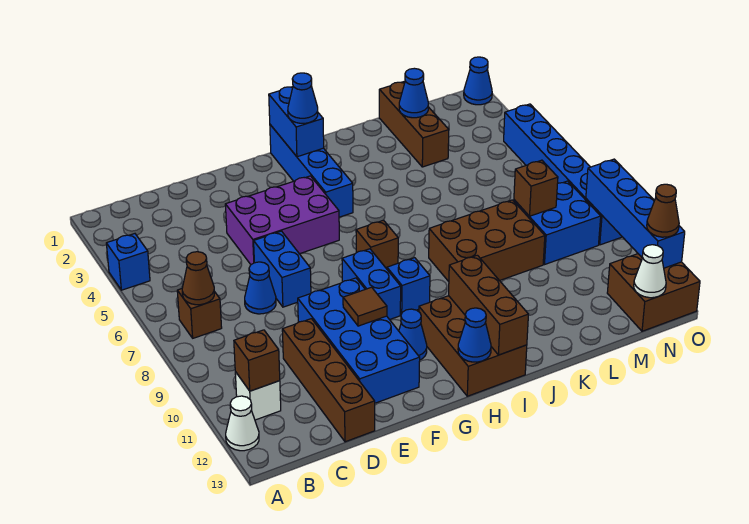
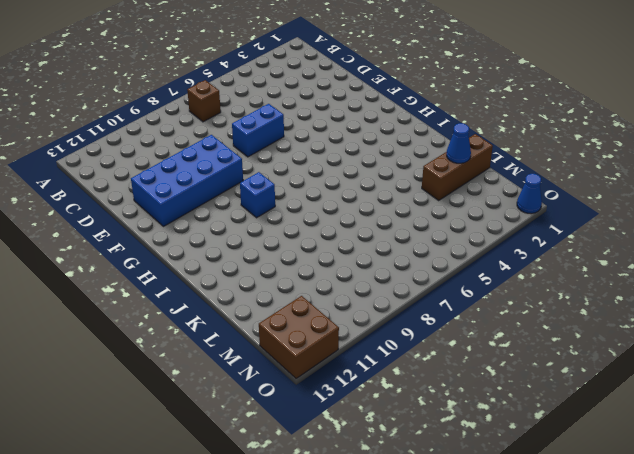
none -> blue brick A4 level 1
none -> white cone A12 level 1
none -> white brick B11 level 1
none -> blue cone D7 level 1

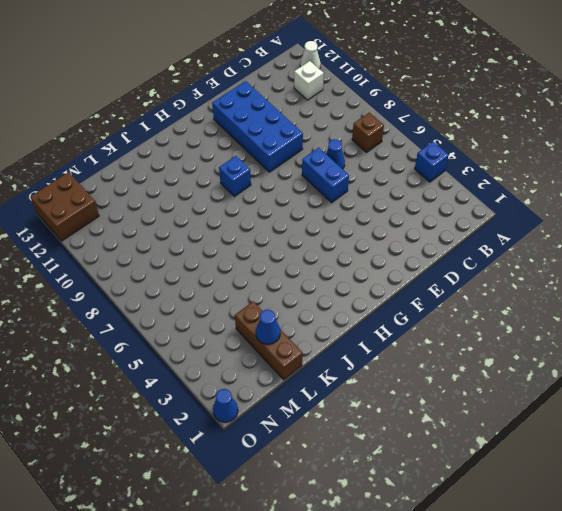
none -> brown brick D10:D13 level 1
none -> purple brick E4:G5 level 1
none -> blue brick G8:G9 level 1
none -> blue cone G11 level 1

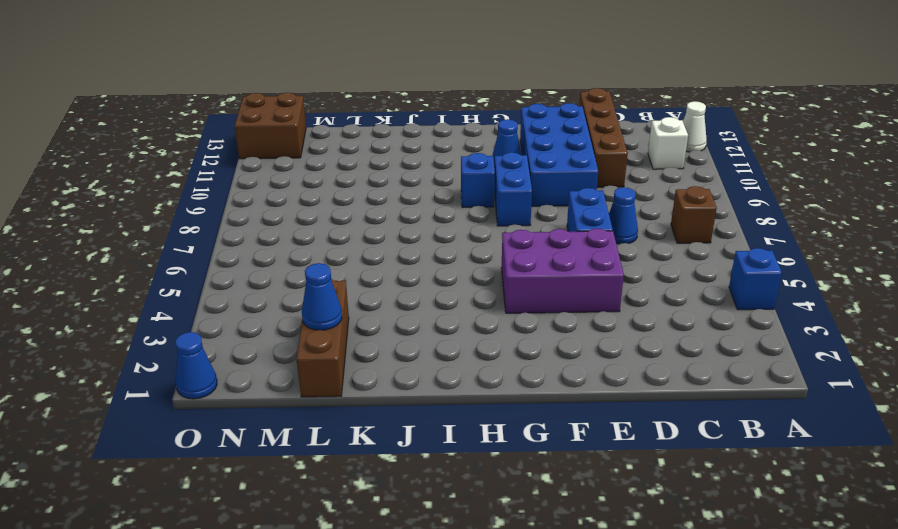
none -> blue brick H1:H4 level 1
none -> brown brick H7 level 1
none -> brown brick H11:I13 level 1
none -> brown brick J8:L9 level 1

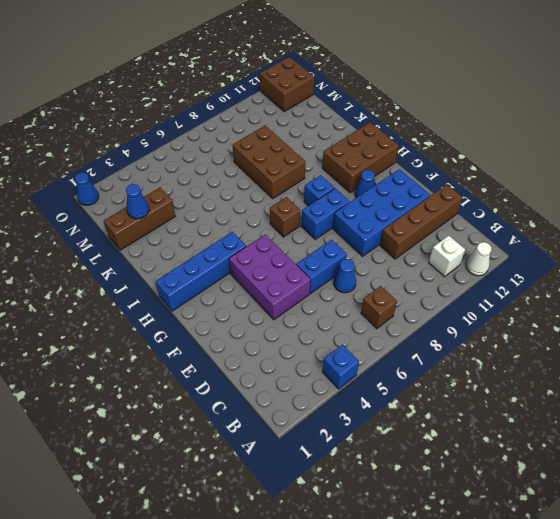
none -> blue brick M8:N9 level 1
none -> blue brick O4:O9 level 1
none -> brown cone B7 level 2
none -> brown brick B11 level 2

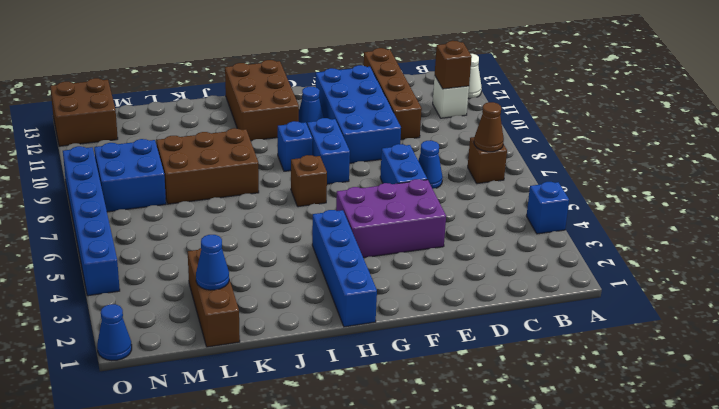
none -> brown tile F10 level 2
none -> blue brick H1:H2 level 2
none -> blue cone H13 level 2
none -> brown brick I11:I13 level 2

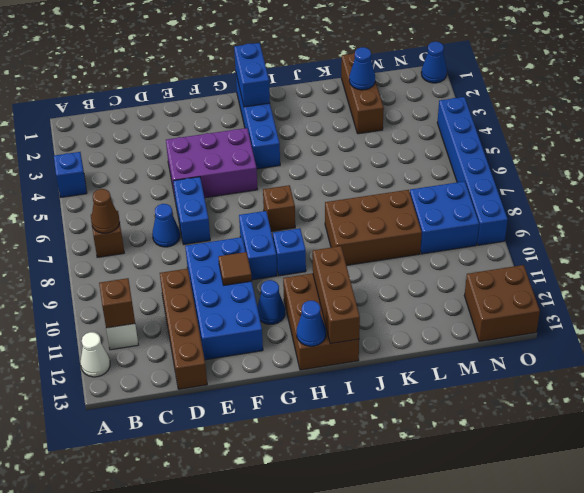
none -> brown brick M8 level 2
none -> white cone N13 level 2
none -> blue brick O9:O12 level 2
none -> blue cone H2 level 3

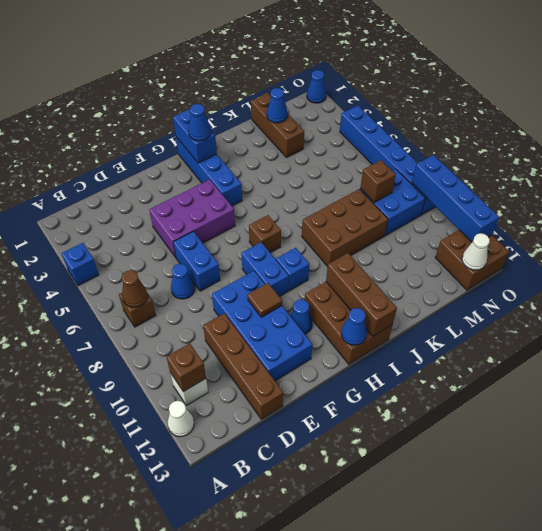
none -> brown cone O12 level 3

